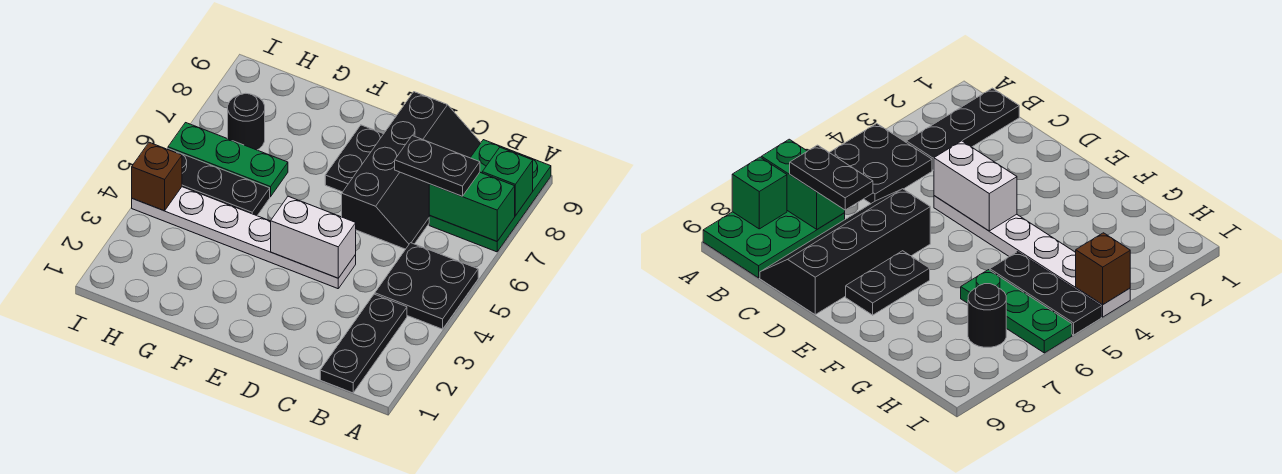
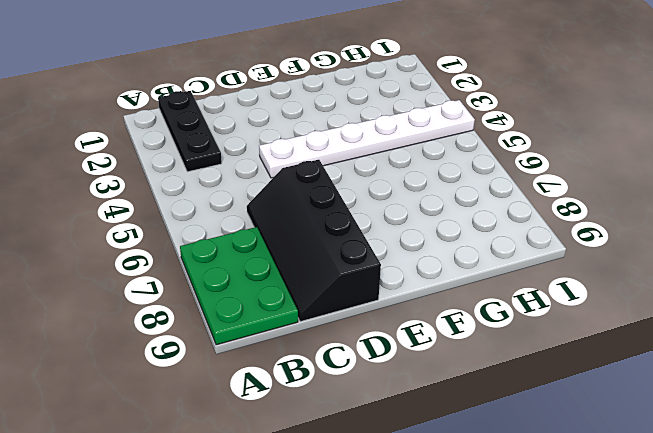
none -> black plate A4:B5 level 1
none -> black plate E7:E8 level 1
none -> black plate G5:I5 level 1

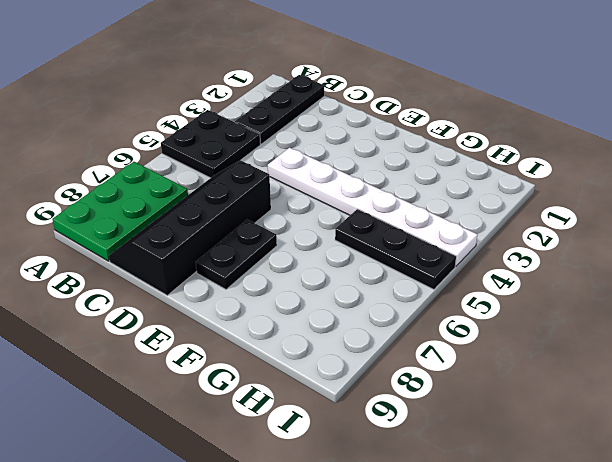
none -> green plate G6:I6 level 1
none -> black round brick H7 level 1
none -> green brick A7:B7 level 2

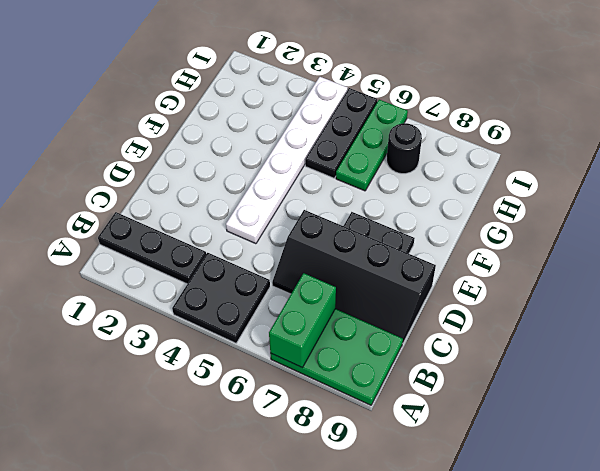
none -> green brick A8 level 2
none -> white brick D4:E4 level 2
none -> brown brick I4 level 2

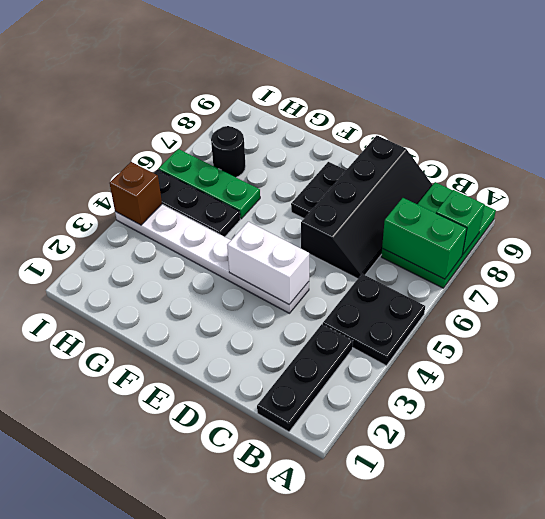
none -> black plate B7:C7 level 3

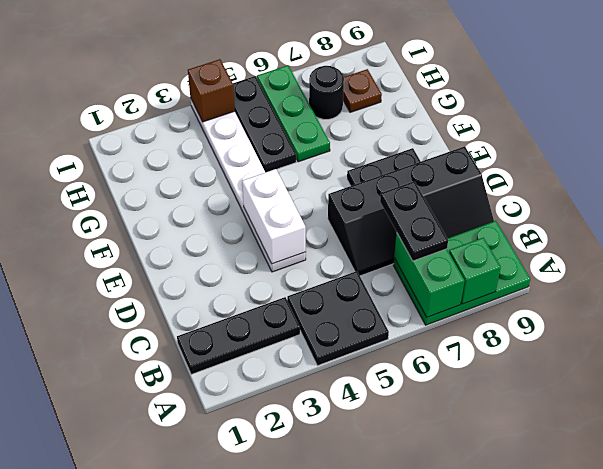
brown plate H8 level 1 -> none

